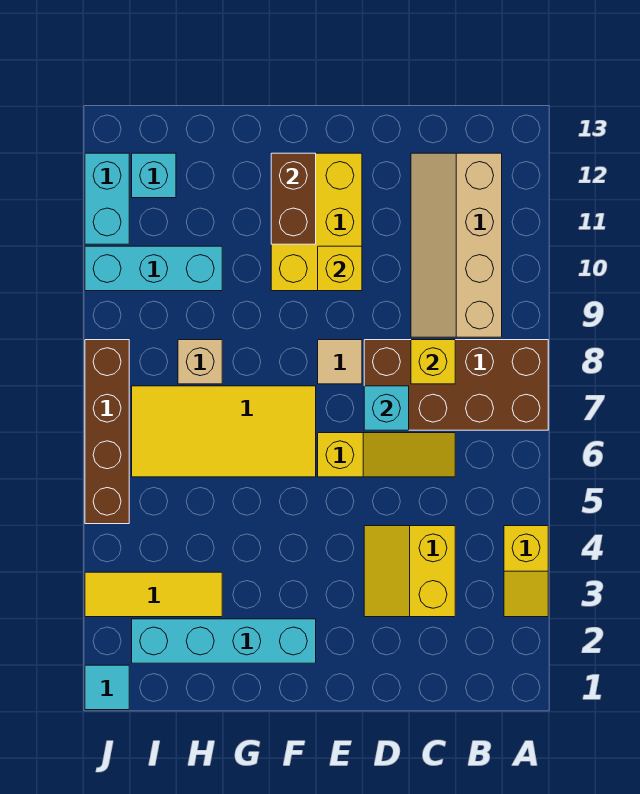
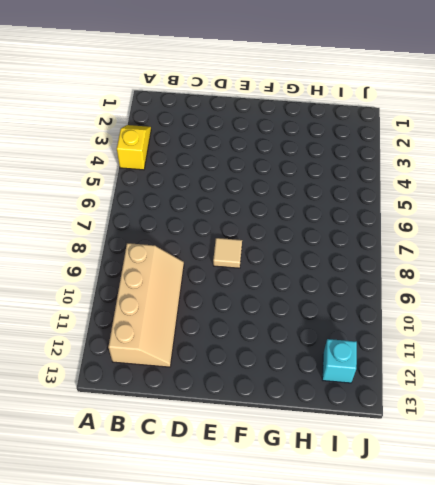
none -> brown brick A7:D8 level 1
none -> yellow slope C3:D4 level 1 top C
none -> yellow slope C6:E6 level 1 top E

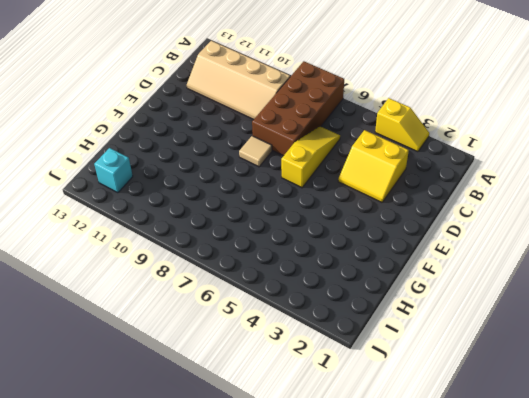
none -> yellow brick E10:F12 level 1
none -> cyan brick F2:I2 level 1
none -> yellow tile F6:I7 level 1

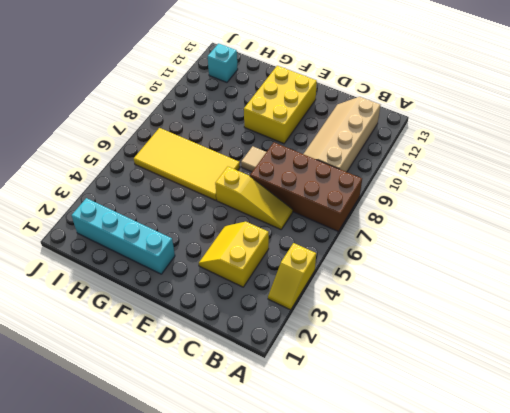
none -> yellow tile H3:J3 level 1
none -> tan brick H8 level 1
none -> cyan brick H10:J10 level 1

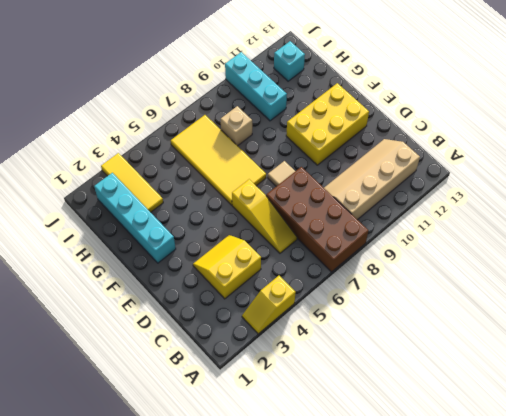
none -> cyan tile J1 level 1
none -> brown brick J5:J8 level 1
none -> cyan brick J11:J12 level 1

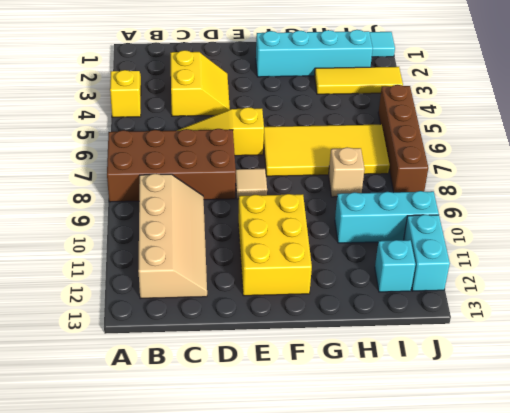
none -> yellow brick C8 level 2
none -> cyan brick D7 level 2
none -> yellow brick E10 level 2

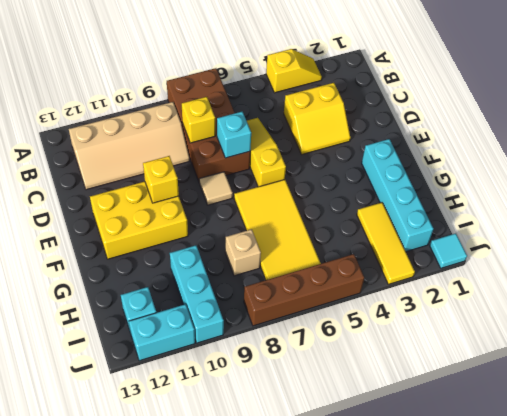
none -> brown brick F11:F12 level 2

